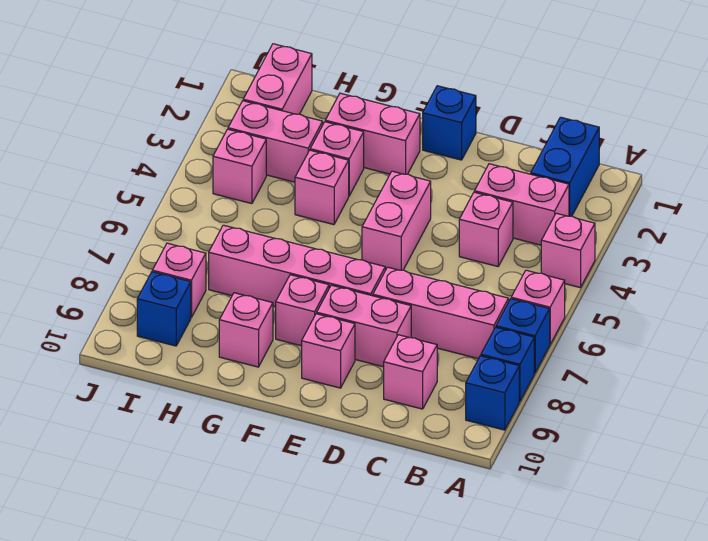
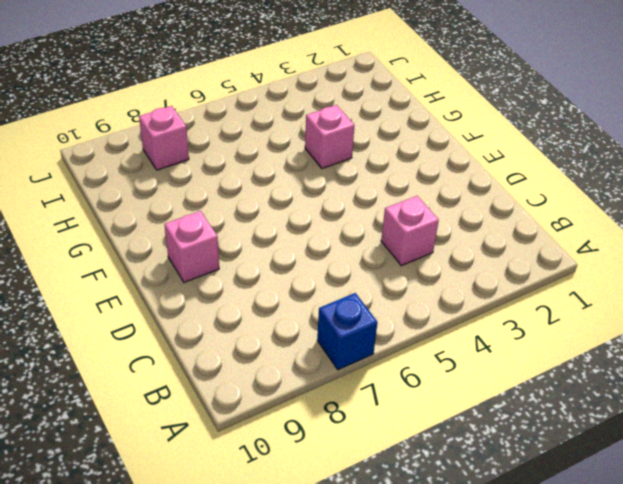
none -> pink brick A4 level 1
none -> pink brick A6 level 1
none -> blue brick A8 level 1

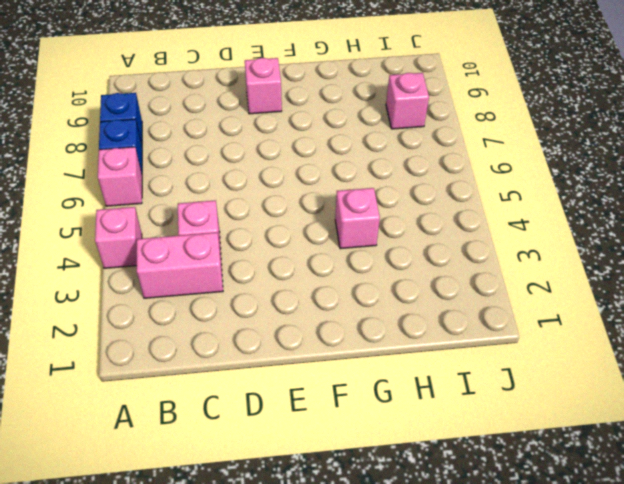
none -> blue brick A9 level 1
none -> blue brick B1:B2 level 1
none -> pink brick B7:D7 level 1

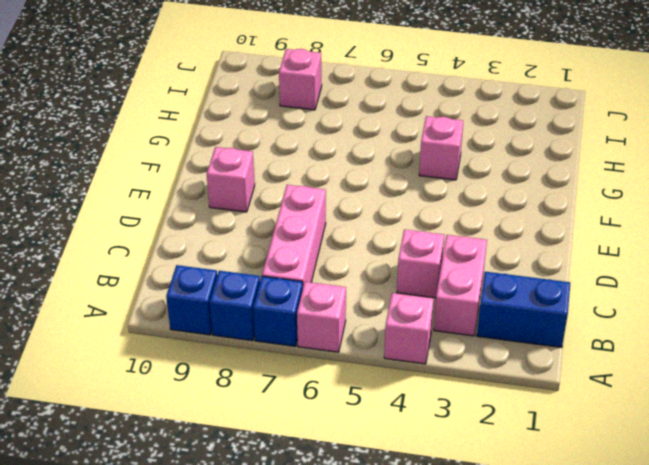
none -> pink brick C9 level 1
none -> pink brick D8:E8 level 1
none -> blue brick E1 level 1

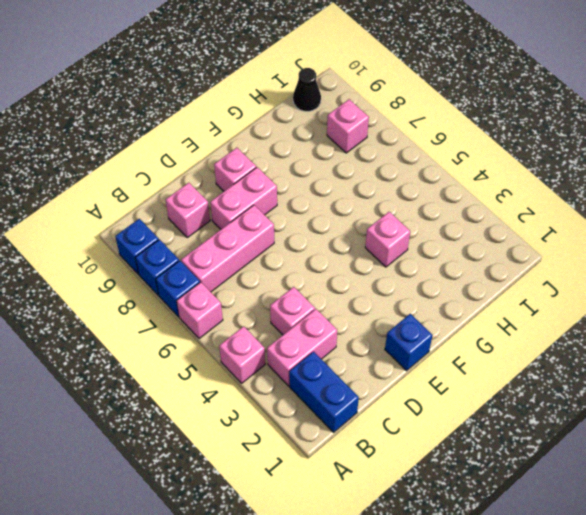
black cone I10 level 1 -> none
none -> pink brick E4:E5 level 1
none -> pink brick E7:H7 level 1
none -> pink brick F2:G2 level 1

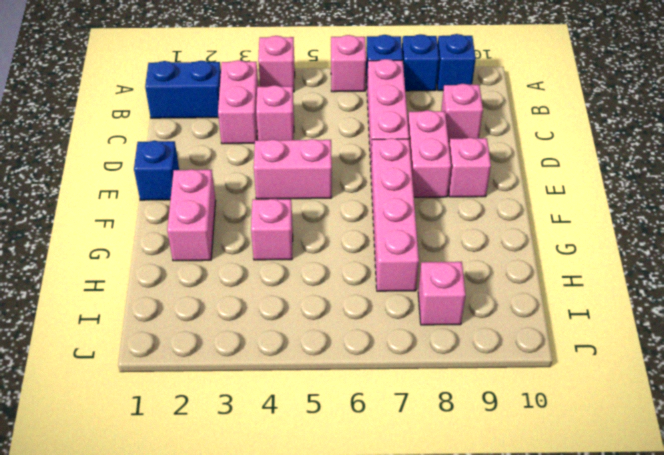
none -> pink brick F8 level 1
none -> pink brick G3 level 1
none -> pink brick G9 level 1

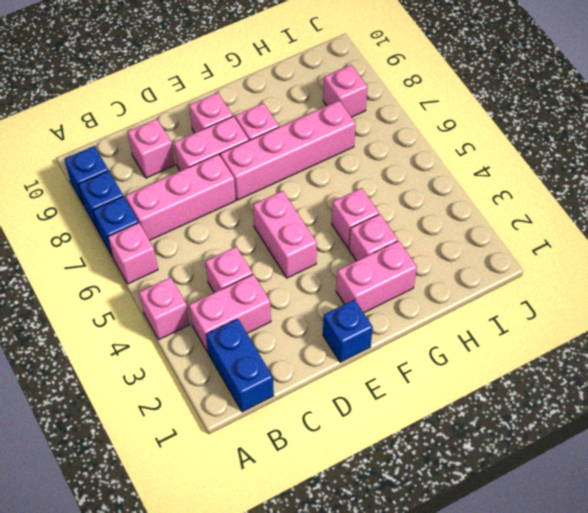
none -> pink brick G9 level 1
none -> pink brick H3:I3 level 1
none -> pink brick I1:I2 level 1

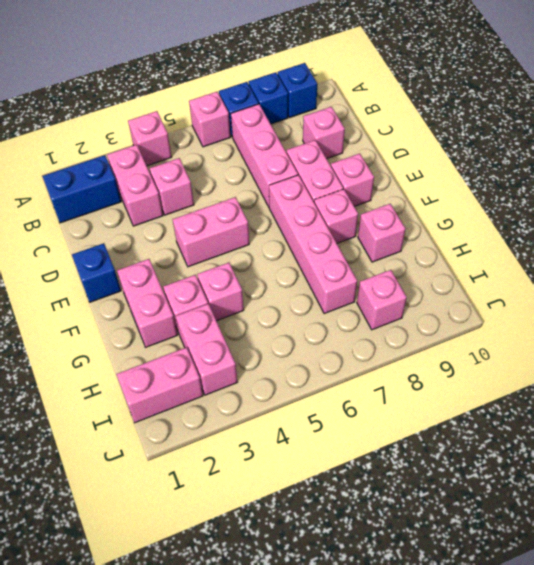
none -> pink brick I4 level 1
none -> blue brick I9 level 1

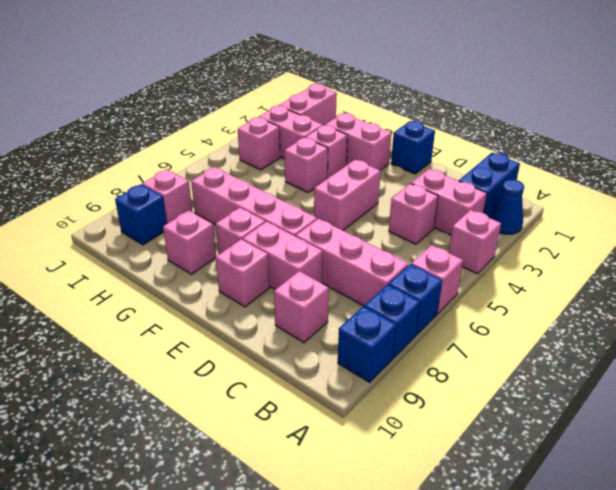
blue cone A2 level 1 -> none

